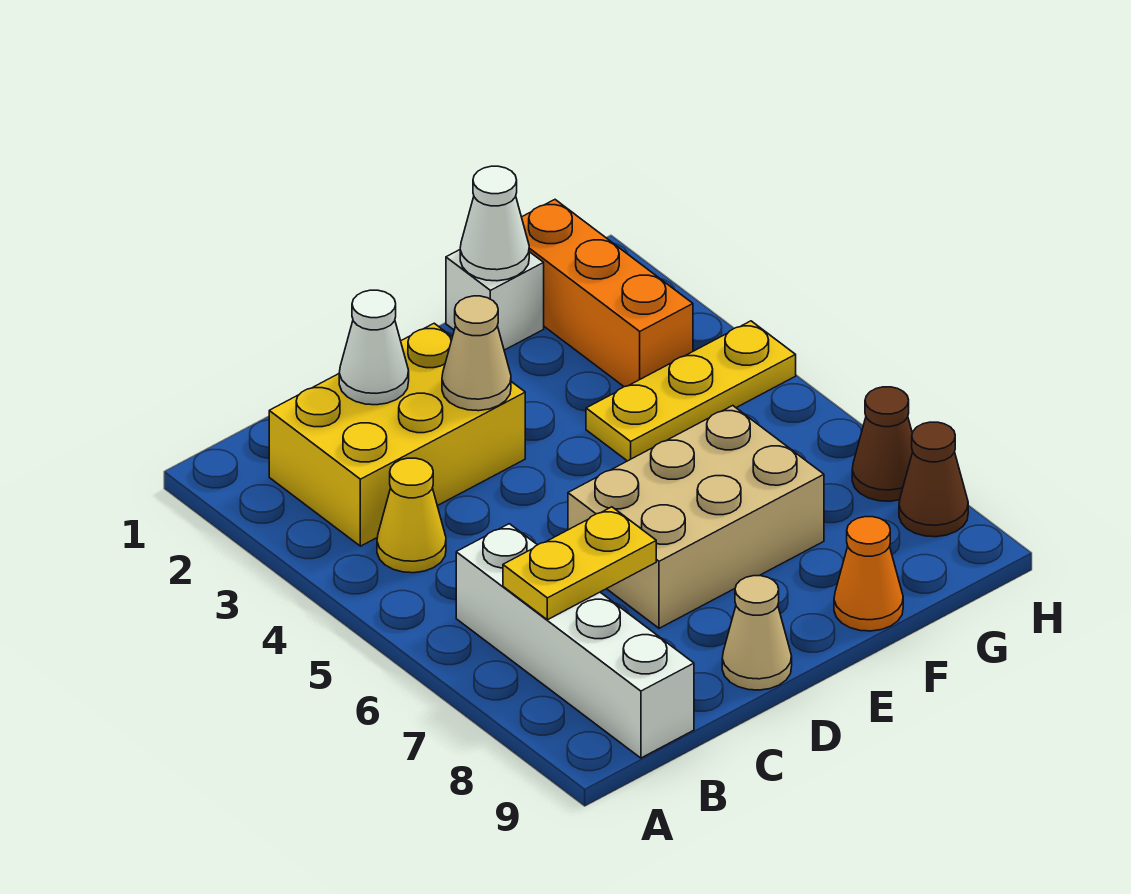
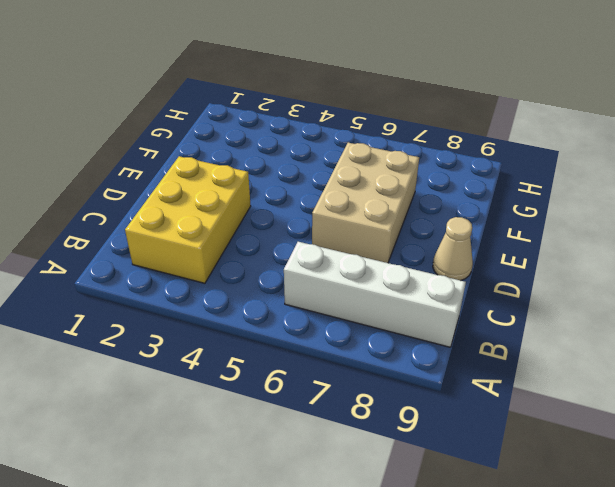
none -> yellow cone B4 level 1
none -> white brick F1 level 1
none -> yellow plate F4:H4 level 1

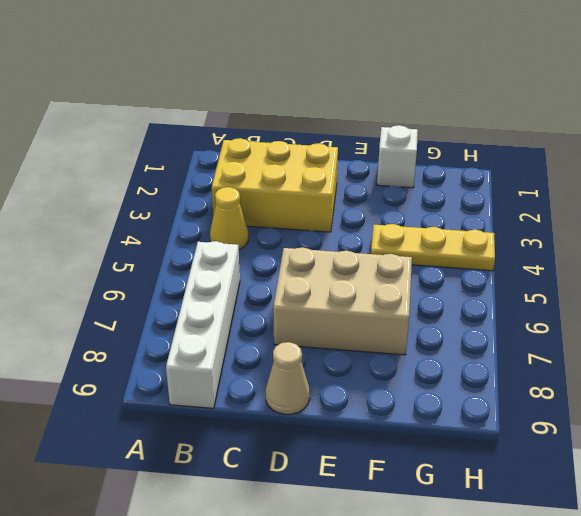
none -> orange cone F9 level 1
none -> orange brick G1:G3 level 1
none -> brown cone H7 level 1

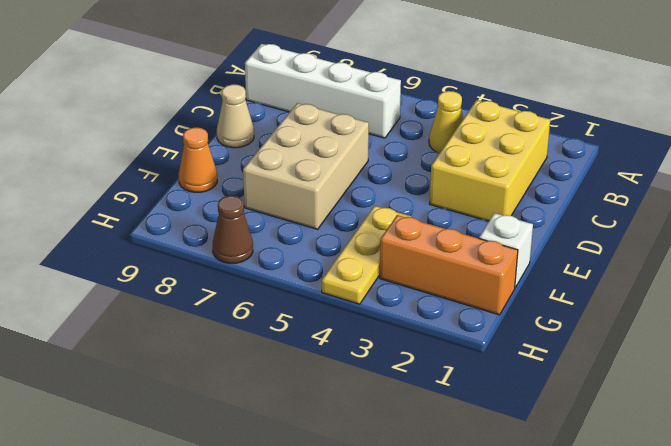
none -> brown cone H8 level 1
none -> yellow plate B7:C7 level 2
none -> white cone C2 level 2

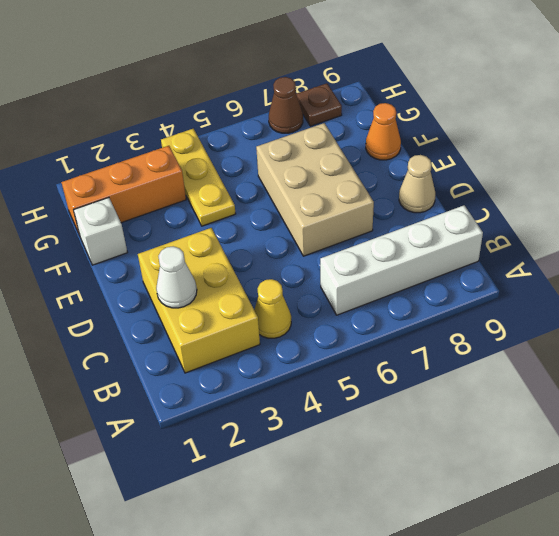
brown plate H8 level 1 -> brown cone H8 level 1
none -> yellow plate B7:C7 level 2
none -> tan cone D3 level 2
none -> white cone F1 level 2

